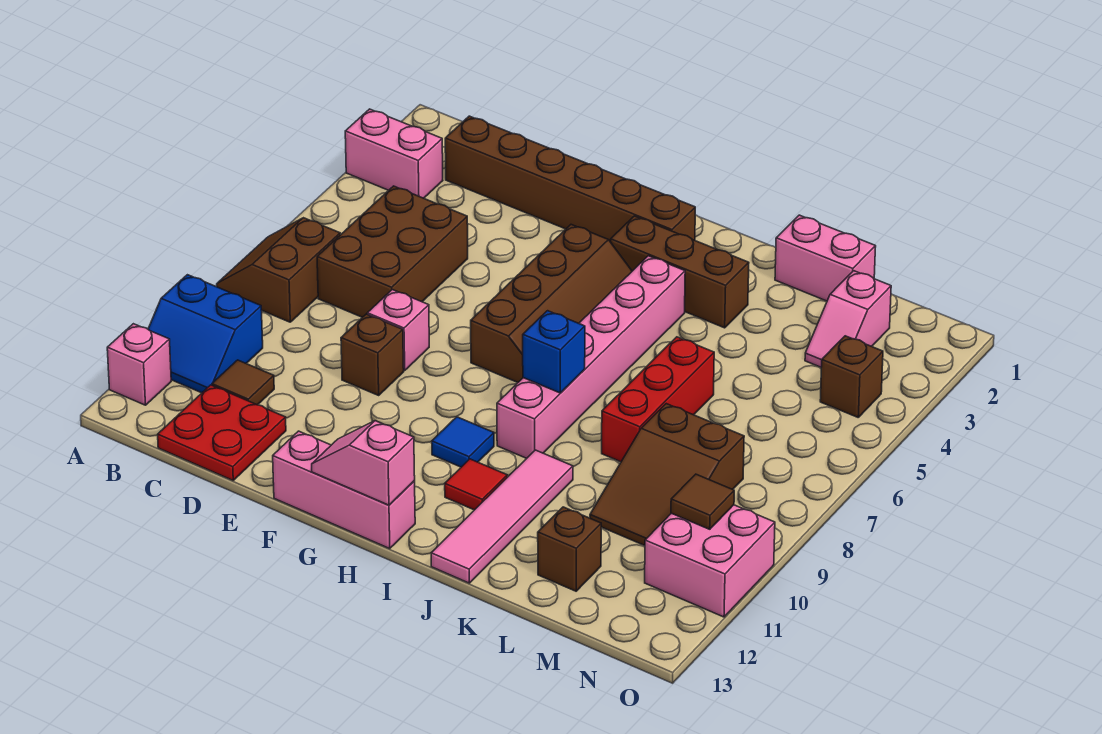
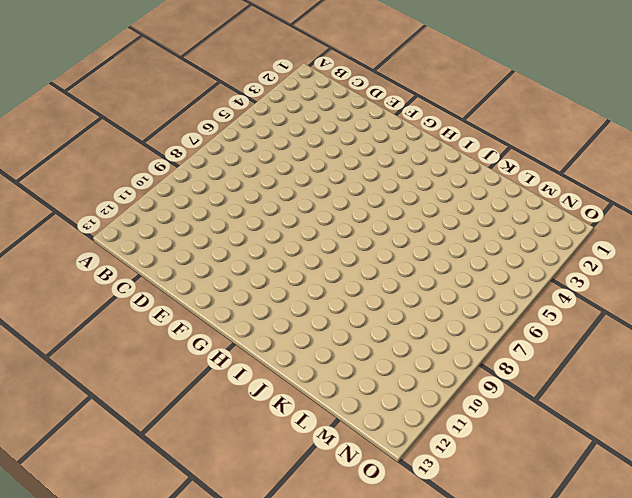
none -> pink brick A3:B3 level 1
none -> brown slope A7:B8 level 1 top B
none -> blue slope A10:B11 level 1 top 10

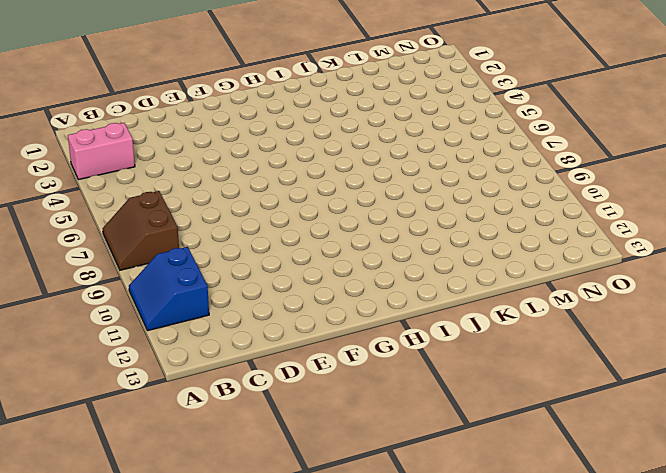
blue slope A10:B11 level 1 top B -> blue slope A10:B11 level 1 top 10
none -> pink brick A12 level 1
none -> brown brick C2:H2 level 1
none -> brown brick C5:D7 level 1

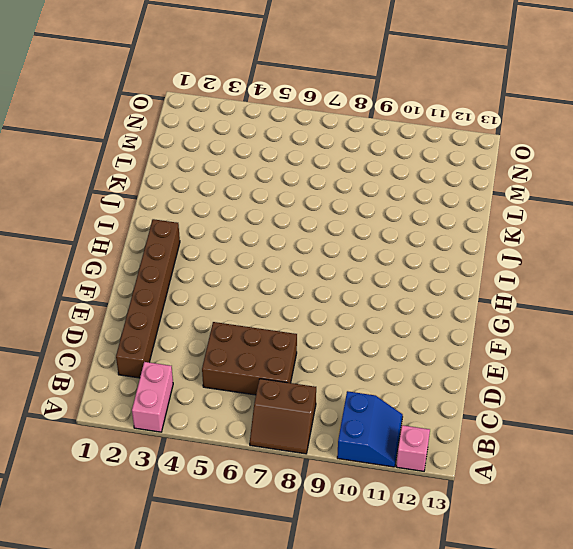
none -> brown tile C11 level 1
none -> red plate C12:D13 level 1
none -> pink brick E8 level 1

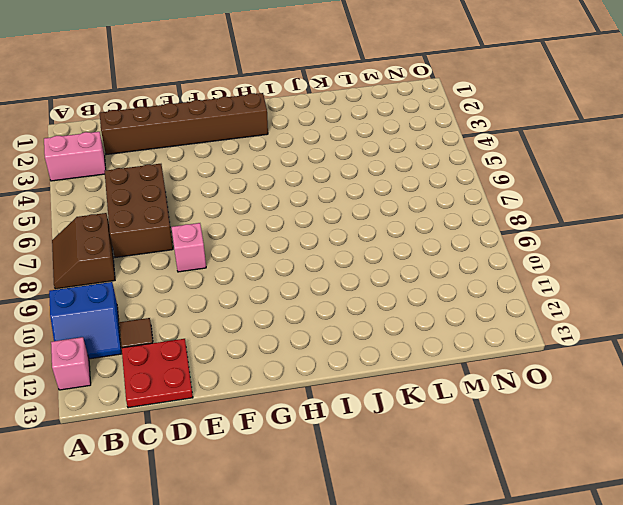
none -> brown brick E9 level 1
none -> pink brick F13:H13 level 1
none -> brown slope G4:H7 level 1 top G

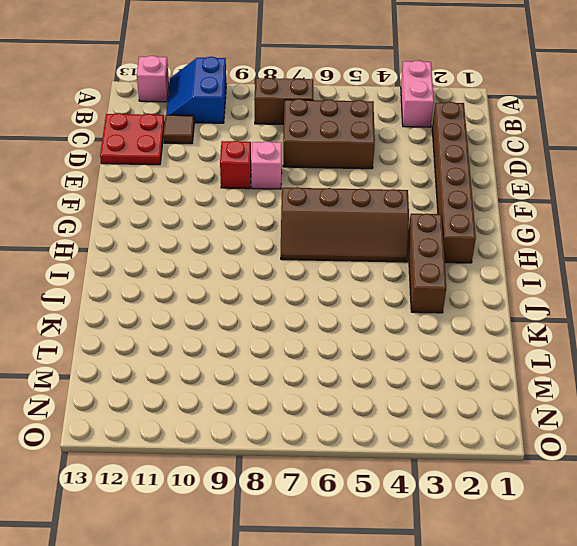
red brick E9 level 1 -> brown brick E9 level 1
none -> pink brick F13:H13 level 1
none -> blue tile H10 level 1
none -> pink brick I4:I9 level 1

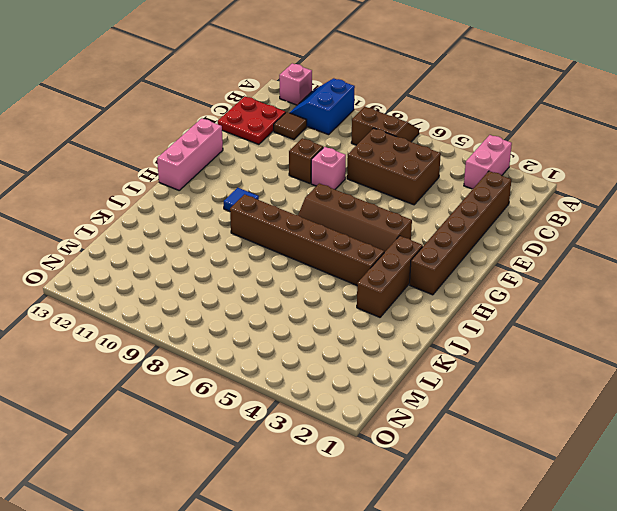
brown brick I4:I9 level 1 -> pink brick I4:I9 level 1
none -> red tile I11 level 1
none -> pink tile J10:J13 level 1
none -> pink brick K1:L1 level 1

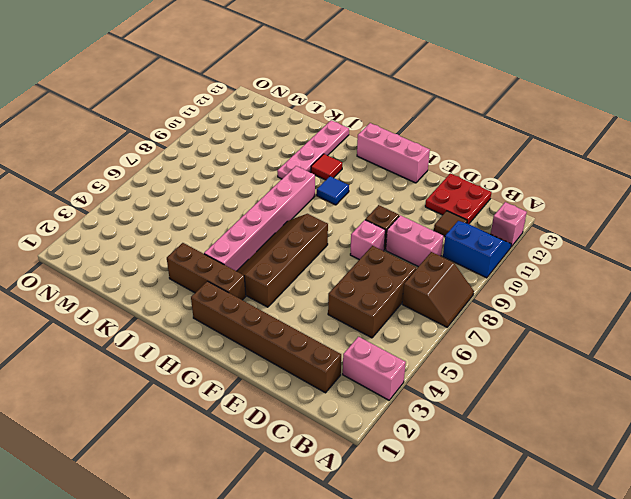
pink brick C9:D9 level 1 -> pink brick K1:L1 level 1
pink plate J10:J13 level 1 -> pink tile J10:J13 level 1
none -> red brick K6:K8 level 1
none -> brown slope L8:M10 level 1 top 8
none -> brown brick L12 level 1

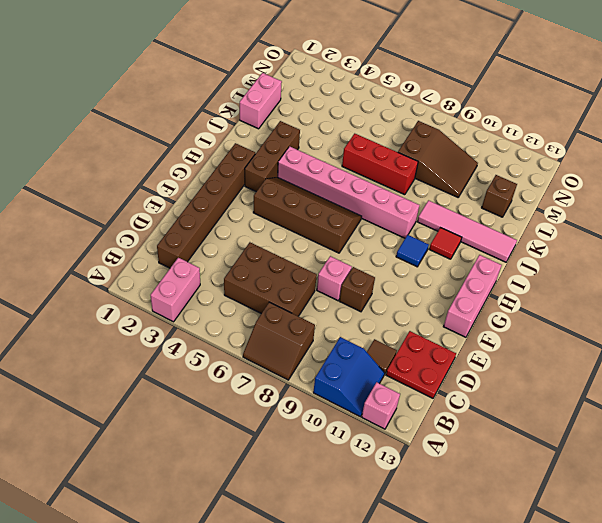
none -> pink slope M2:M3 level 1 top 2
none -> brown brick N4 level 1
none -> pink brick N10:O11 level 1

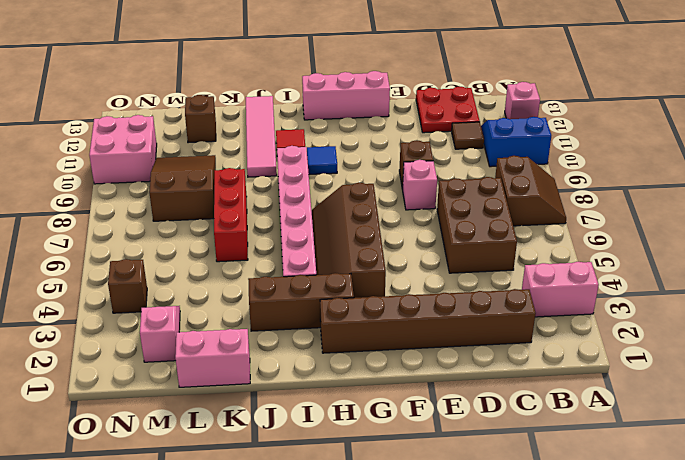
none -> pink slope G13:H13 level 2 top H
none -> blue brick I8 level 2
none -> brown tile N10 level 2

